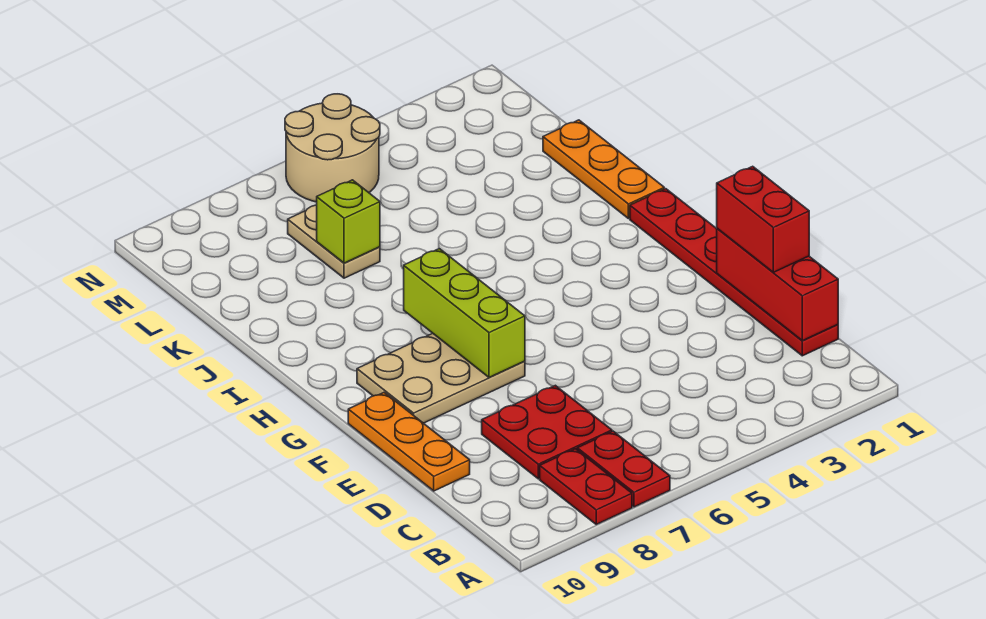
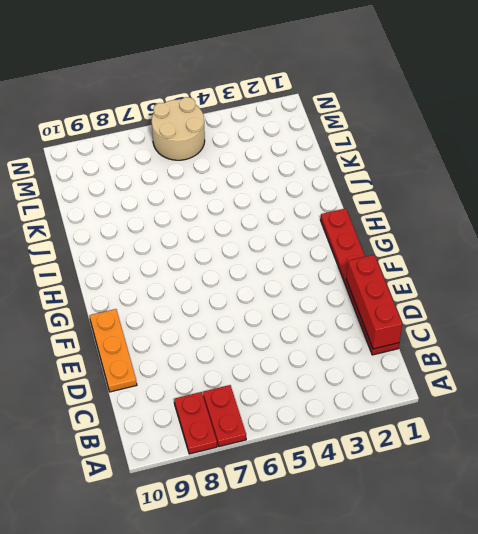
none -> red plate C7:D8 level 1
none -> tan plate F7:G9 level 1
none -> orange plate I1:K1 level 1

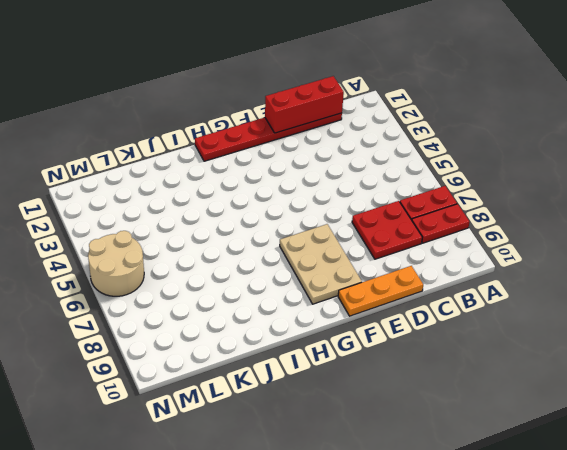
none -> orange plate I1:K1 level 1
none -> tan plate K7:L7 level 1
none -> lime brick F7:H7 level 2

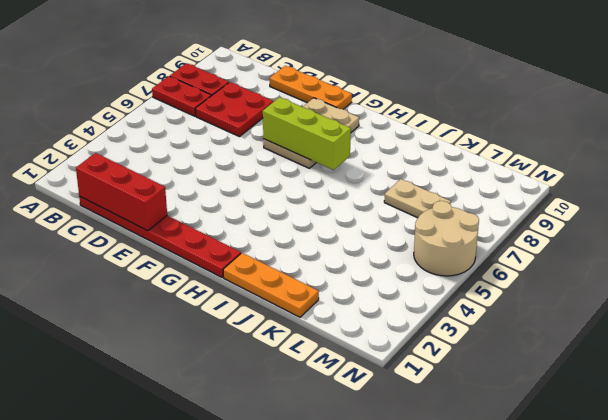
none -> lime brick K7 level 2
none -> red brick D1:E1 level 3

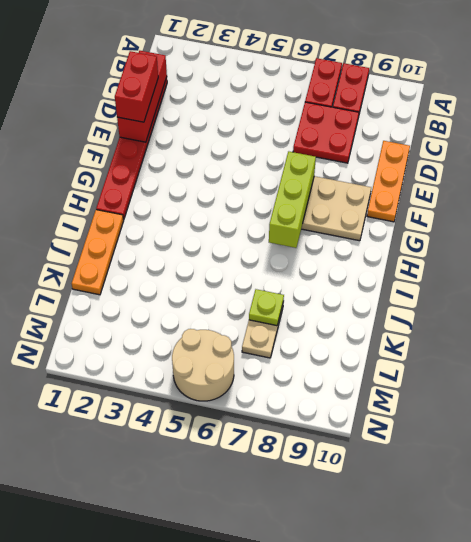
lime plate K7 level 2 -> lime brick K7 level 2

